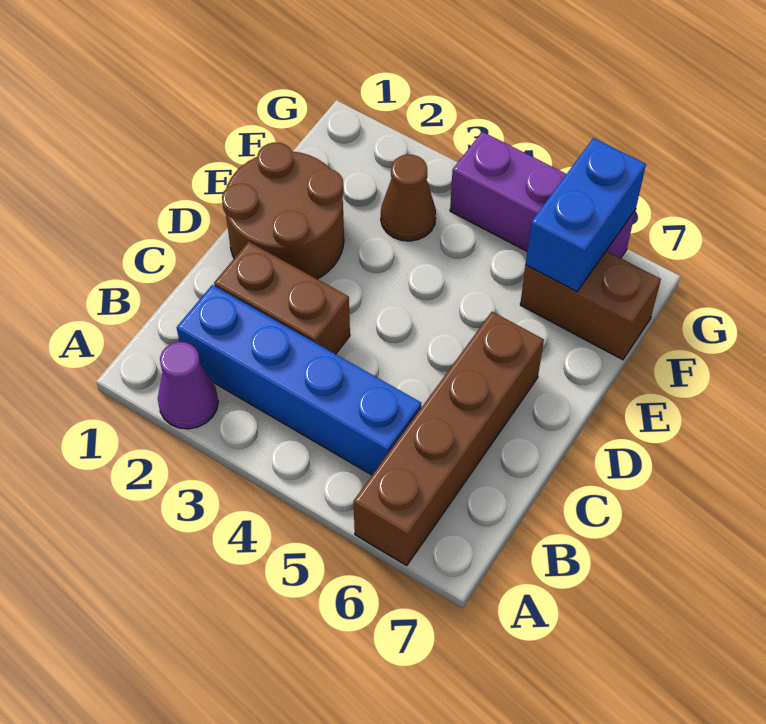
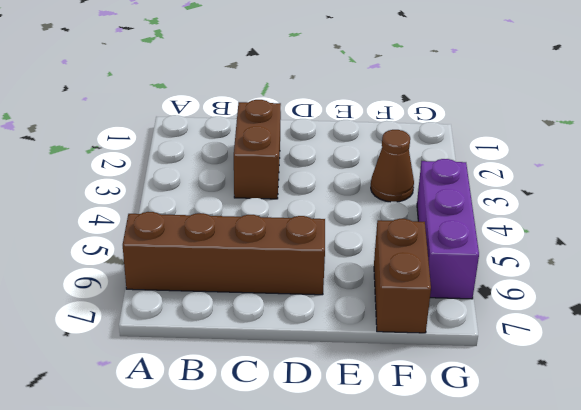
none -> purple cone A2 level 1
none -> blue brick B2:B5 level 1

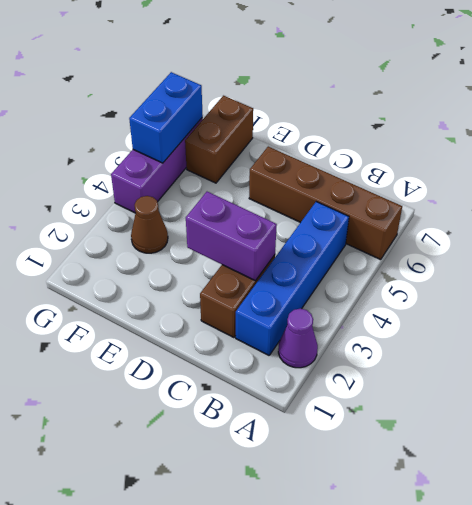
purple brick C3:D3 level 2 -> none
blue brick G5:G6 level 2 -> blue brick F6:G6 level 2
none -> brown round brick D1:E2 level 1

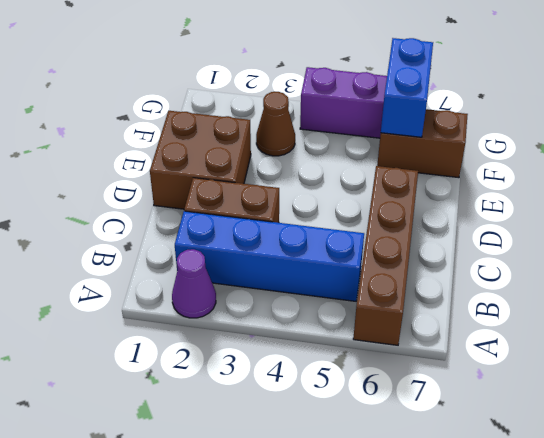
brown brick D1:E2 level 1 -> brown round brick D1:E2 level 1

